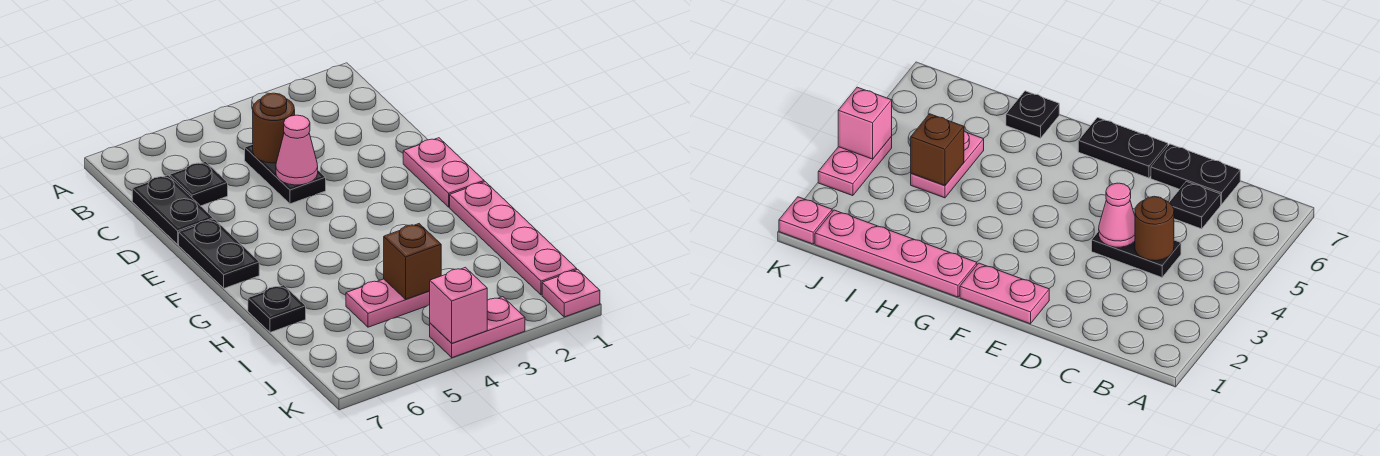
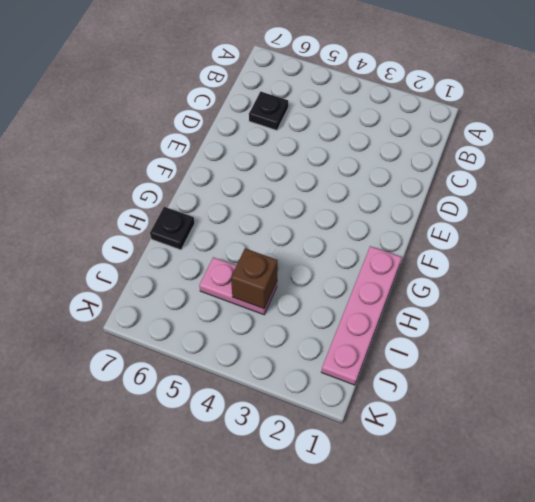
none -> black plate C4:D4 level 1
none -> black plate C7:D7 level 1
none -> pink plate E1:F1 level 1

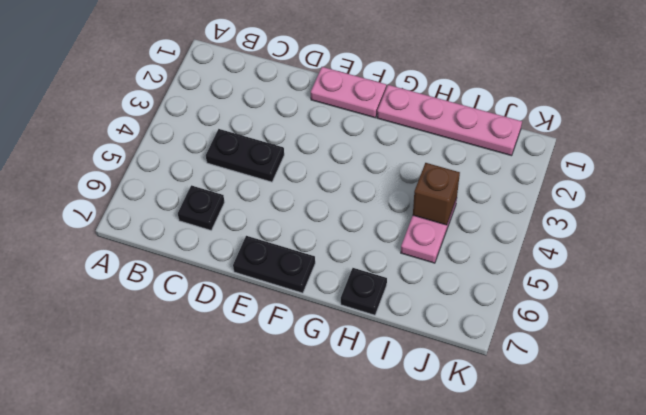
none -> black plate C7:D7 level 1
none -> pink plate K1 level 1
none -> pink plate K3:K4 level 1

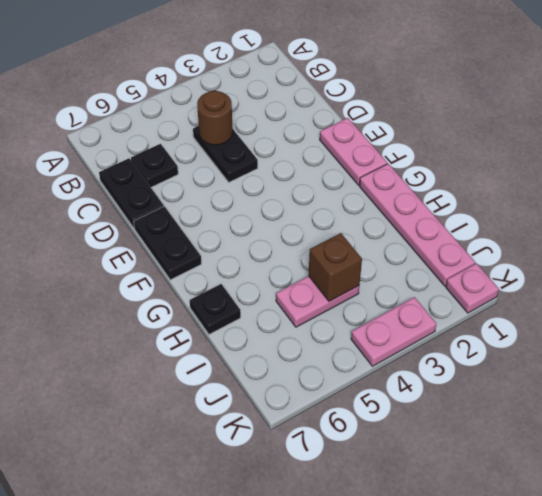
none -> pink cone D4 level 2
none -> pink brick K4 level 2

